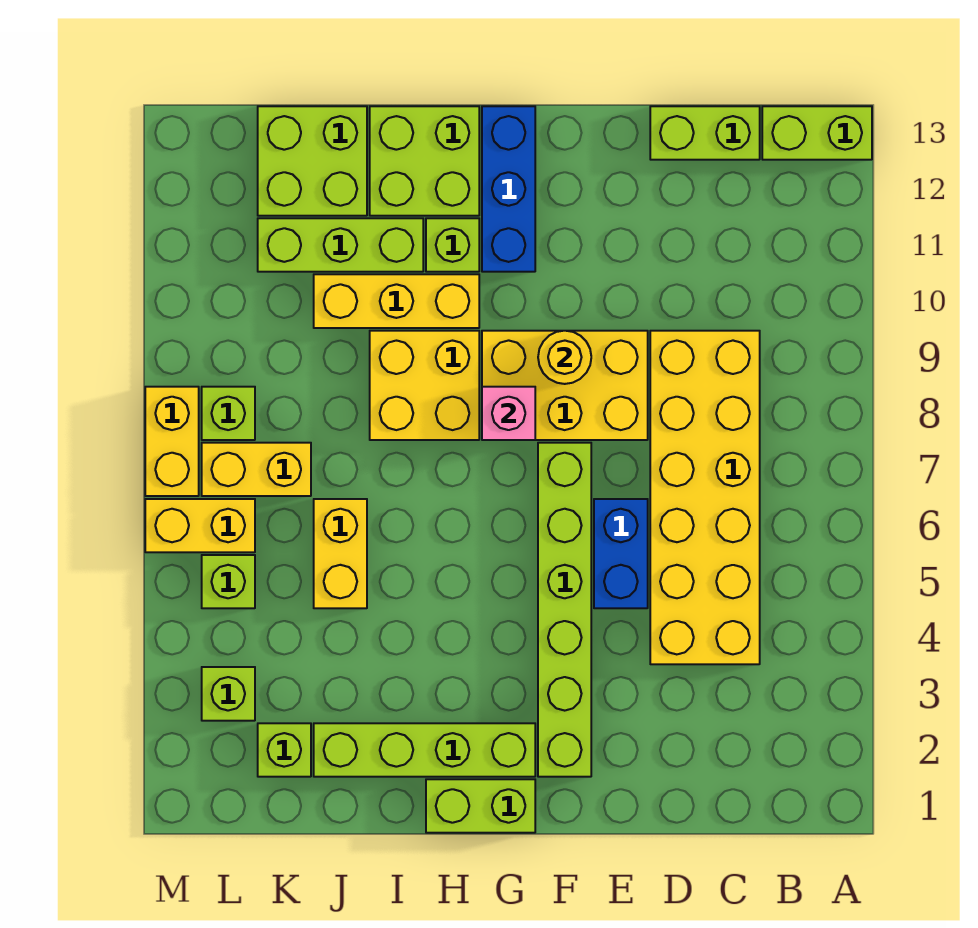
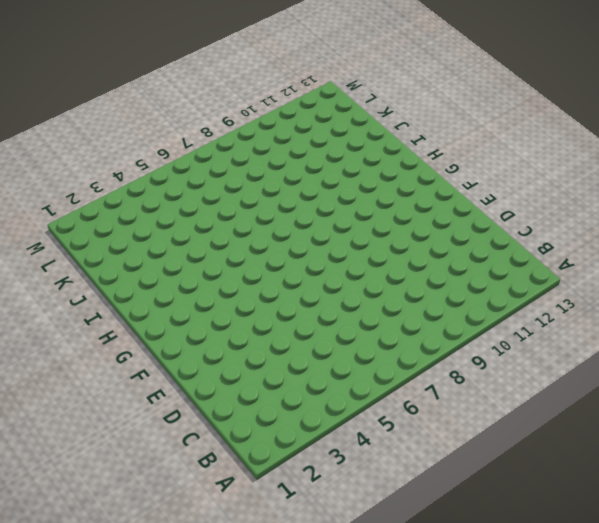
none -> lime brick A13:B13 level 1
none -> yellow brick C4:D9 level 1
none -> lime brick C13:D13 level 1

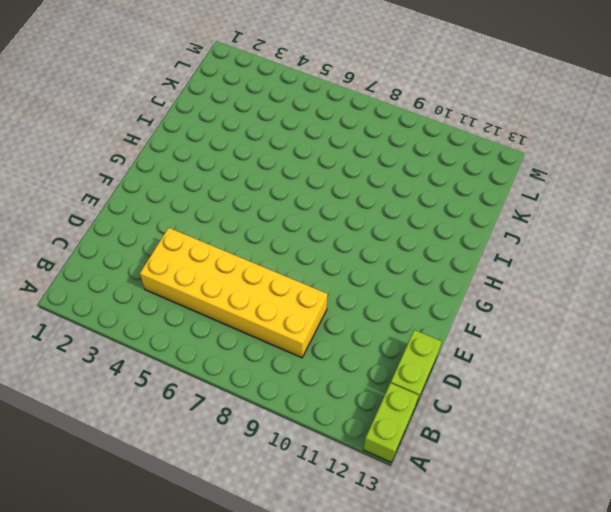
none -> blue brick E5:E6 level 1
none -> yellow brick E8:G9 level 1
none -> lime brick F2:F7 level 1

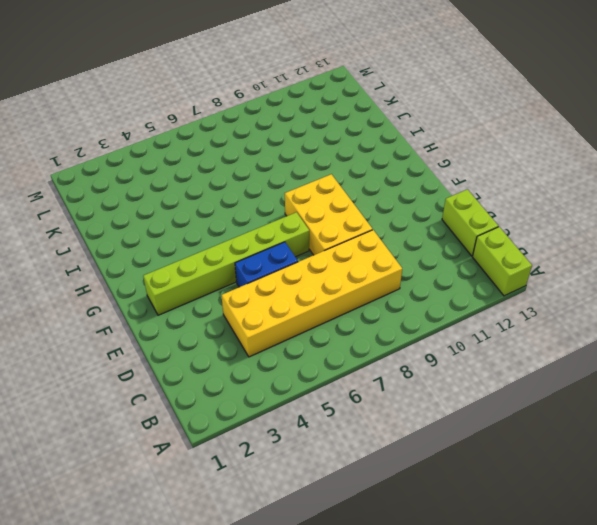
none -> lime brick G1:H1 level 1
none -> lime brick G2:J2 level 1
none -> blue brick G11:G13 level 1

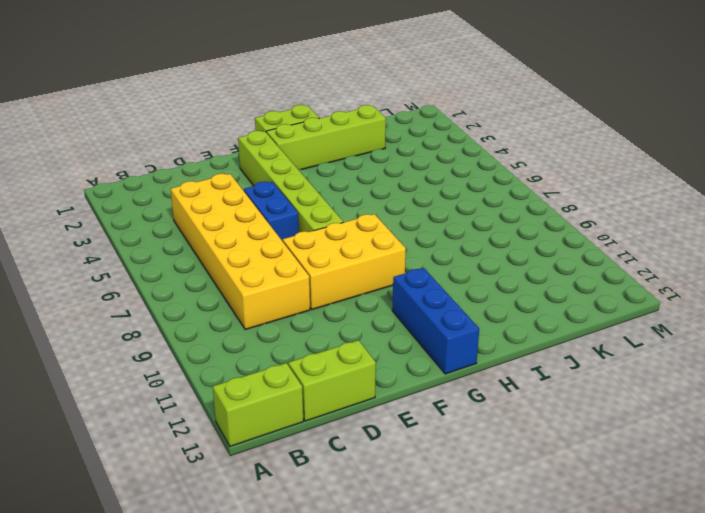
none -> yellow brick H8:I9 level 1
none -> yellow brick H10:J10 level 1
none -> lime brick H11 level 1

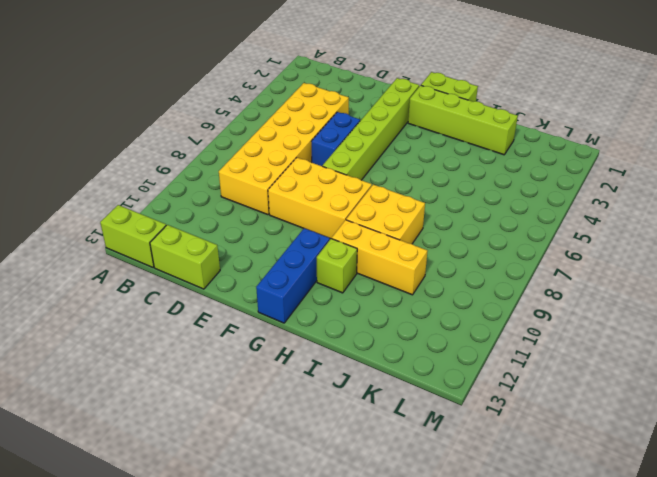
none -> lime brick H12:I13 level 1
none -> lime brick I11:K11 level 1
none -> yellow brick J5:J6 level 1

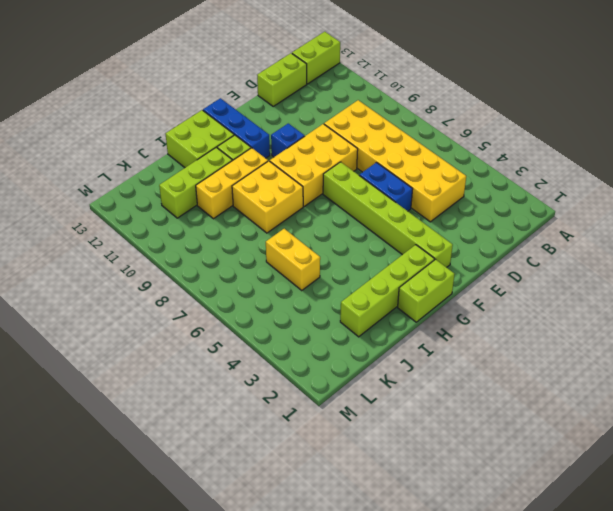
blue brick F10 level 1 -> none
none -> lime brick J12:K13 level 1
none -> lime brick K2 level 1
none -> yellow brick K7:L7 level 1

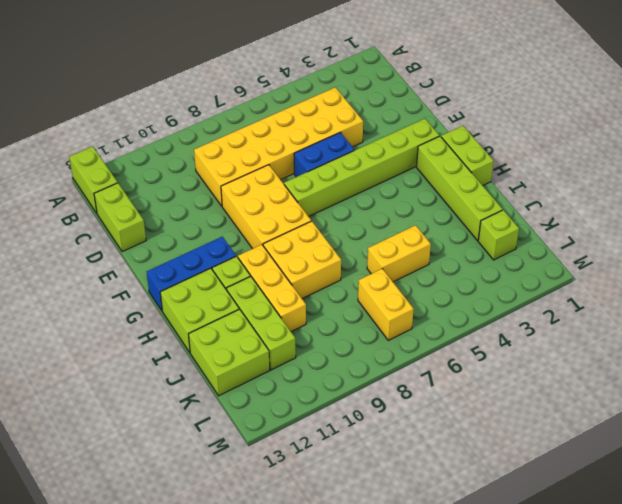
none -> lime brick L3 level 1
none -> lime brick L5 level 1
none -> yellow brick L6:M6 level 1

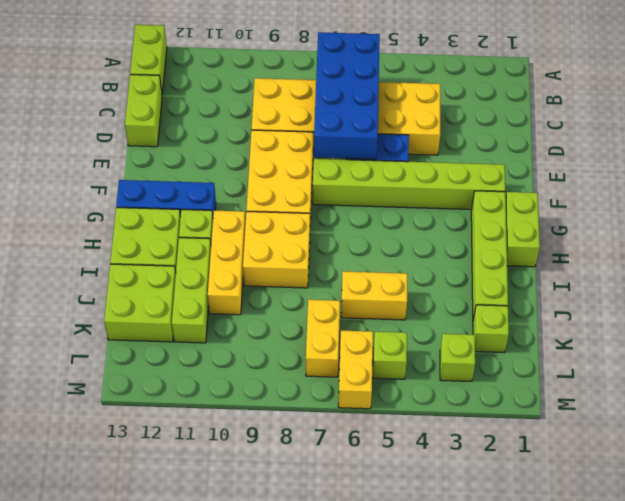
blue brick B6:E7 level 2 -> none
none -> lime brick L8 level 1
none -> yellow brick M7:M8 level 1
none -> yellow round brick F9 level 2

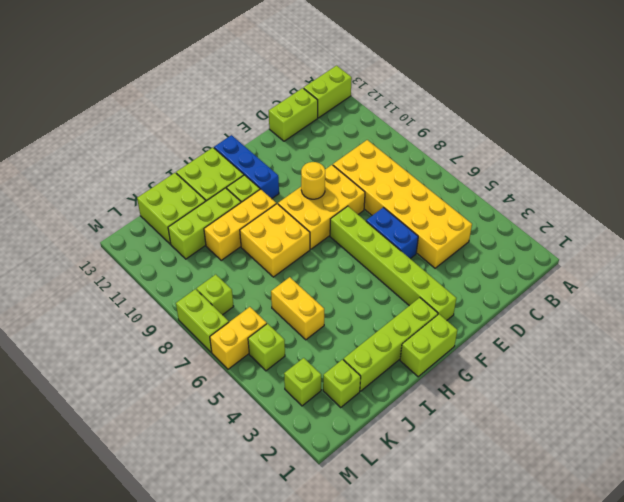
lime brick M7:M8 level 1 -> yellow brick M7:M8 level 1
none -> yellow brick K7:L7 level 1
none -> pink brick G8 level 2

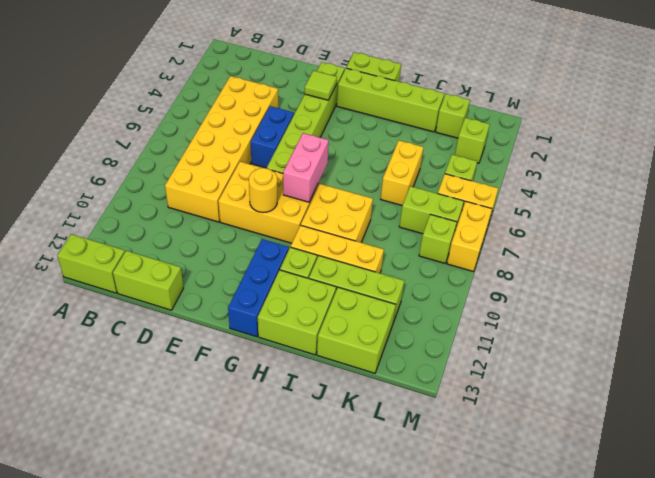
lime tile F3 level 2 -> none
pink brick G7:G8 level 2 -> pink brick G8 level 2
lime brick K7:L7 level 1 -> yellow brick K7:L7 level 1

